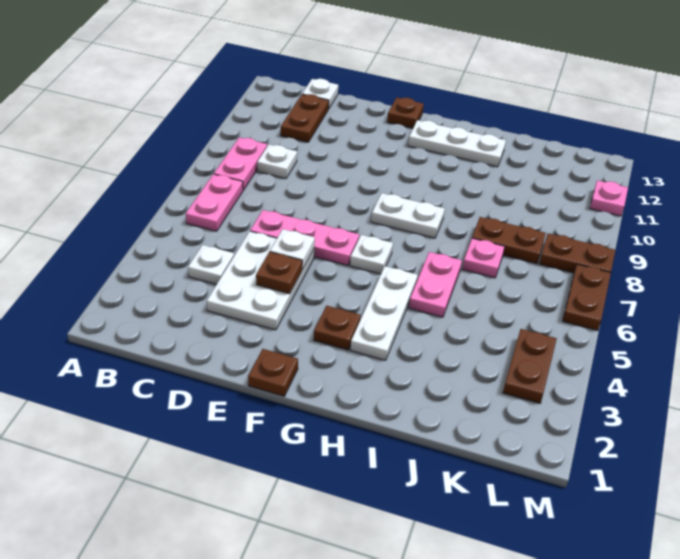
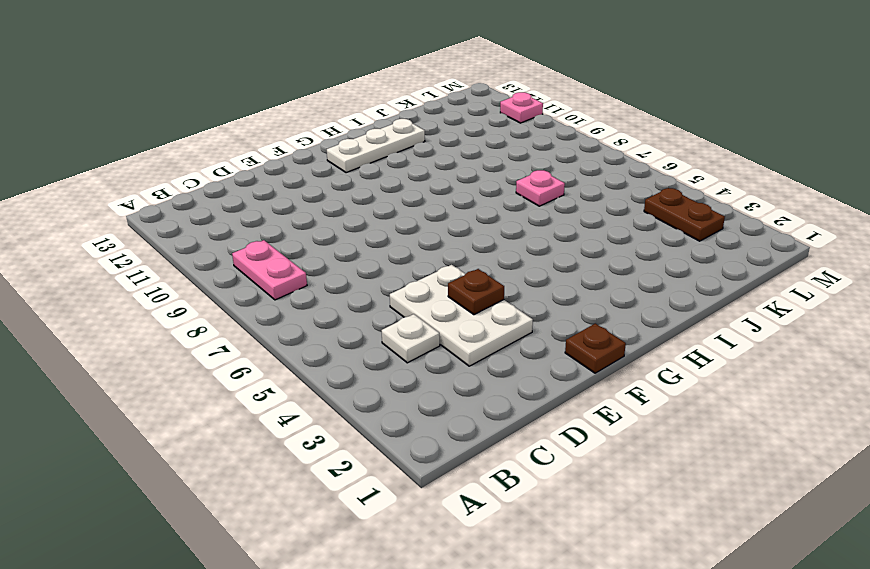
none -> pink plate B6:B7 level 1
none -> white plate C9 level 1
none -> brown plate C11:C12 level 1

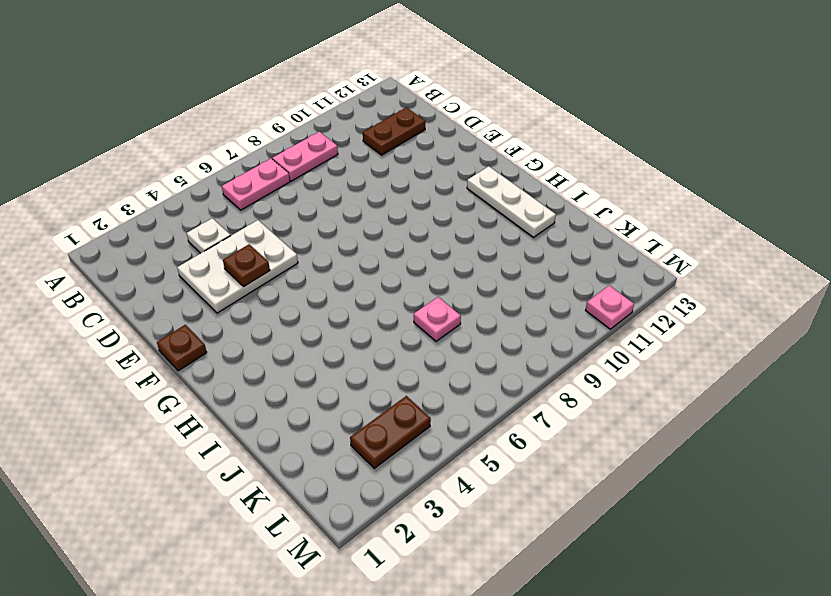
none -> white plate C9 level 1
none -> white plate C13 level 1
none -> pink plate D6:F6 level 1

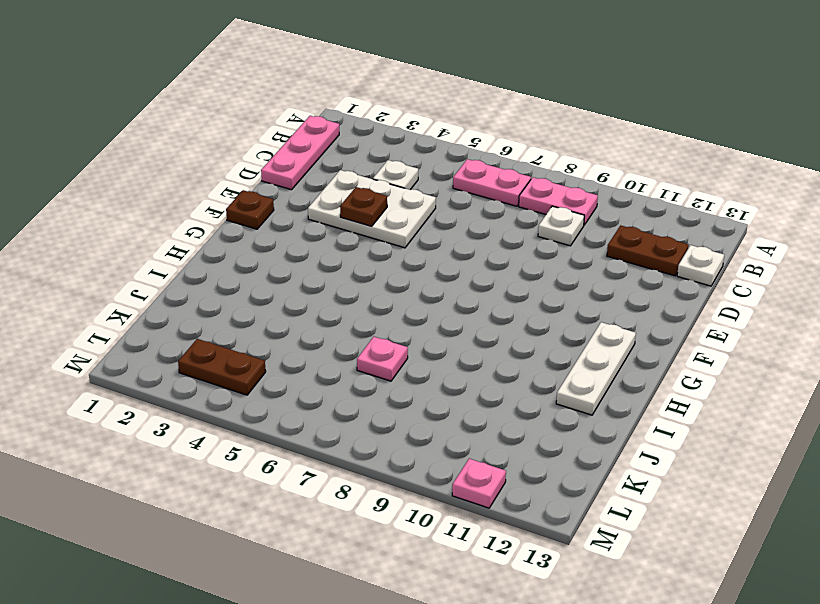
pink plate B1:D1 level 1 -> pink plate D6:F6 level 1
none -> brown plate F13 level 1
none -> brown plate G3 level 1
none -> white plate G6 level 1

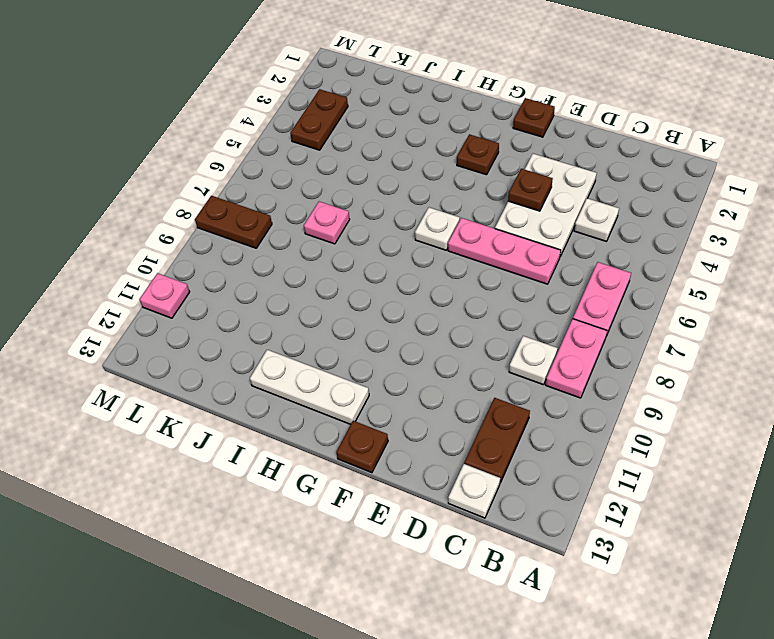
none -> white plate G8:H8 level 1
none -> white plate H3:H5 level 1
none -> pink plate I5:I6 level 1

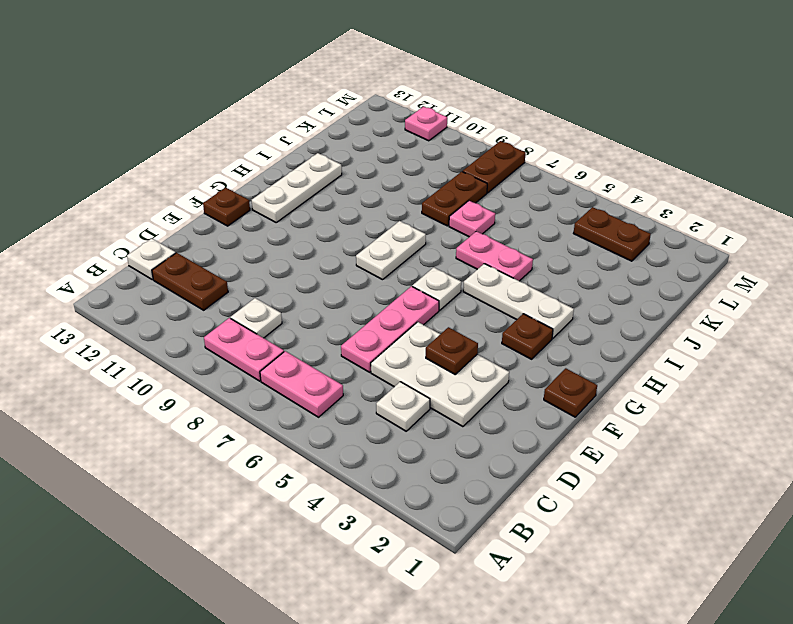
none -> brown plate M6:M7 level 1
none -> white plate E5 level 2

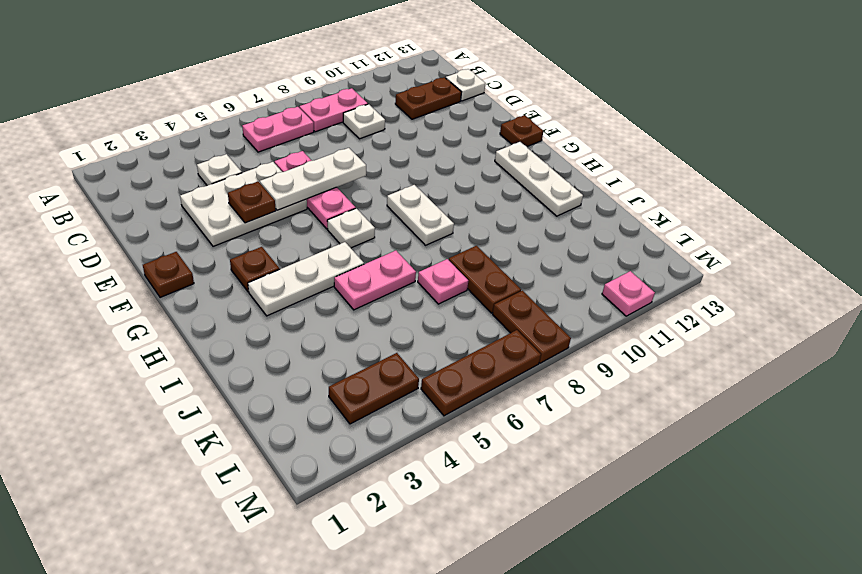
white plate E5:E7 level 2 -> white plate E5 level 2
brown plate M5:M7 level 1 -> brown plate M6:M7 level 1

